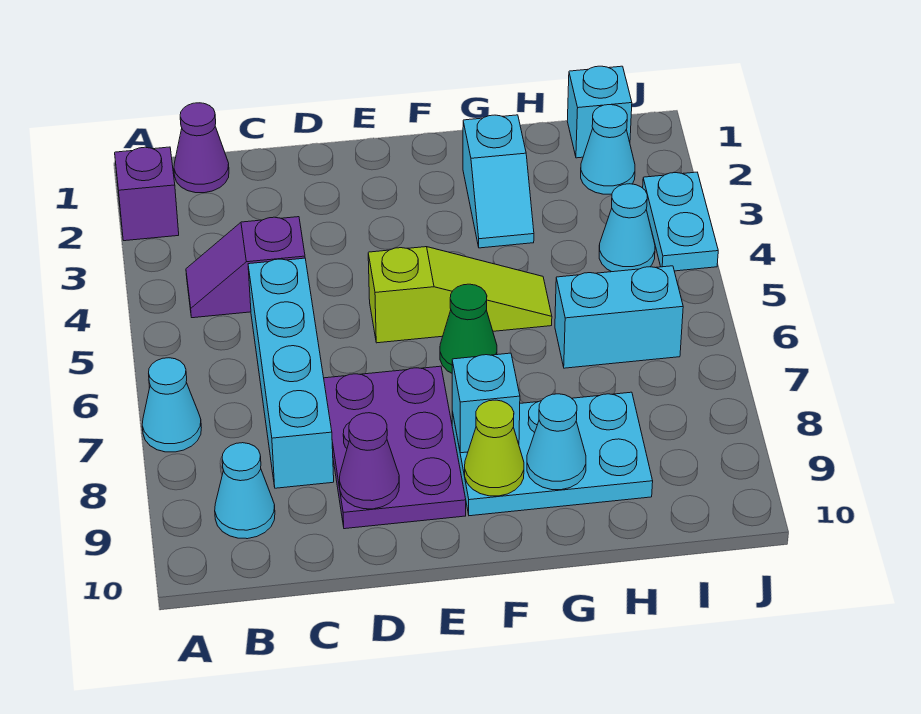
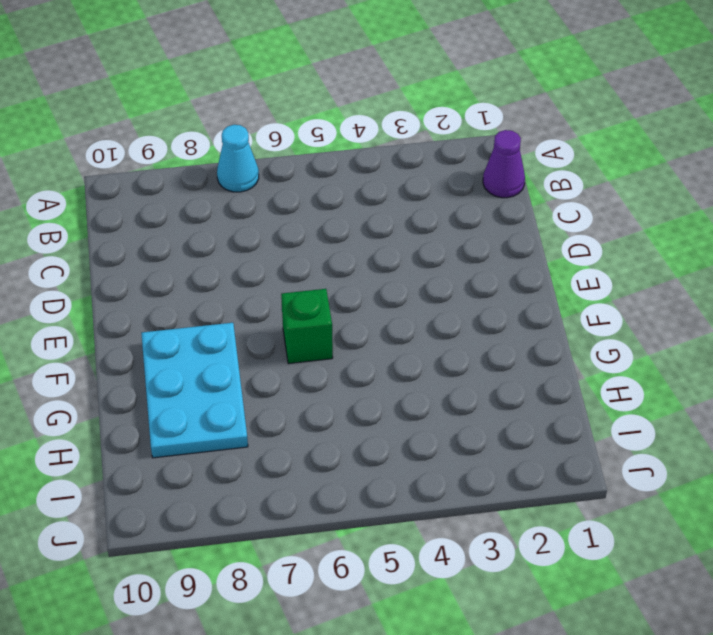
green brick F6 level 1 -> green cone F6 level 1
none -> purple brick A2 level 1
none -> purple slope B4:C4 level 1 top C
none -> cyan cone B9 level 1

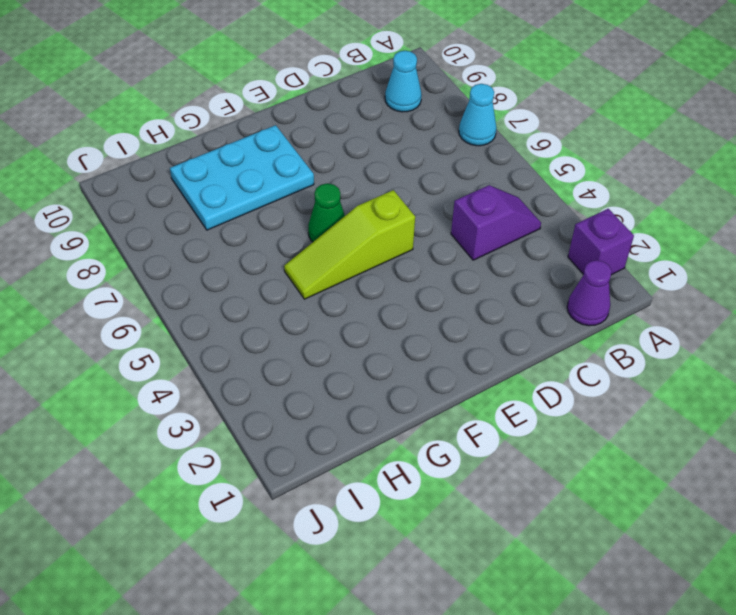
none -> cyan brick C5:C8 level 1
none -> purple plate D7:E9 level 1
none -> cyan slope G2:G3 level 1 top 2

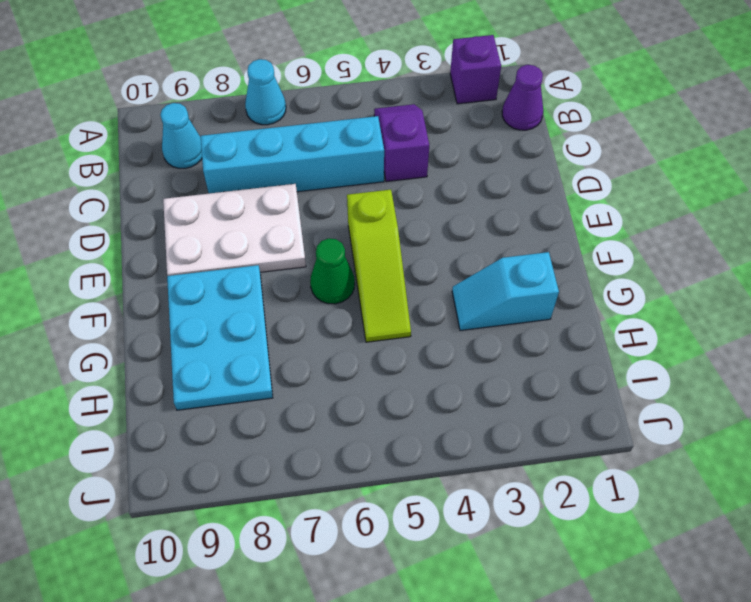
white plate D7:E9 level 1 -> purple plate D7:E9 level 1
none -> cyan brick H6:I6 level 1
none -> cyan brick I1 level 1
none -> cyan cone I2 level 1

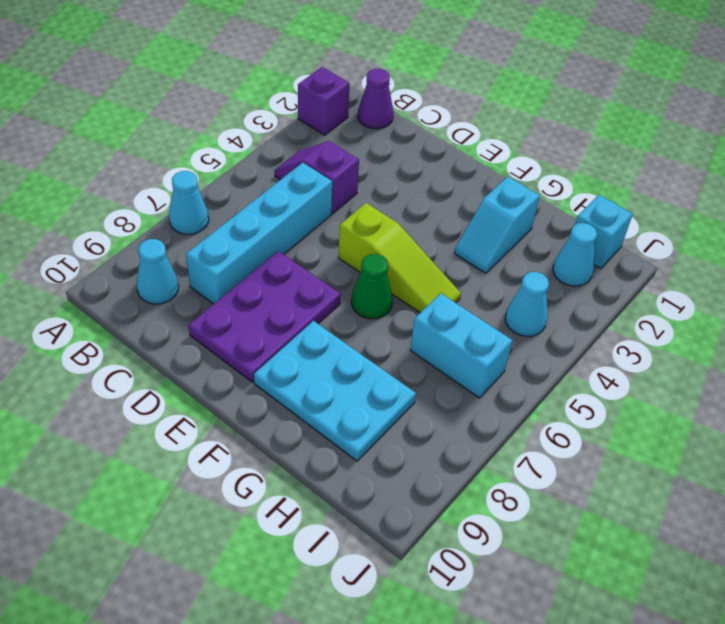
none -> cyan plate J3:J4 level 1
none -> purple cone D9 level 2
none -> cyan brick F8 level 2

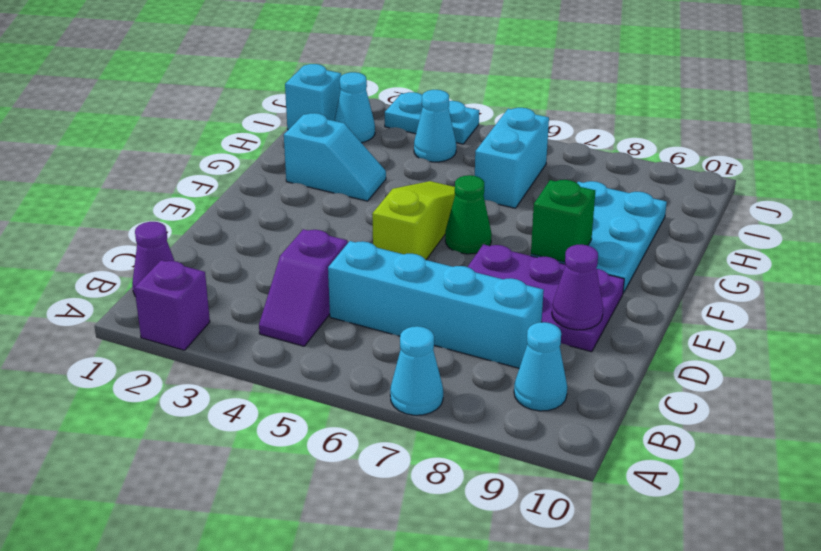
green brick F8 level 2 -> cyan brick F8 level 2
none -> lime cone F9 level 2
none -> cyan cone G9 level 2

